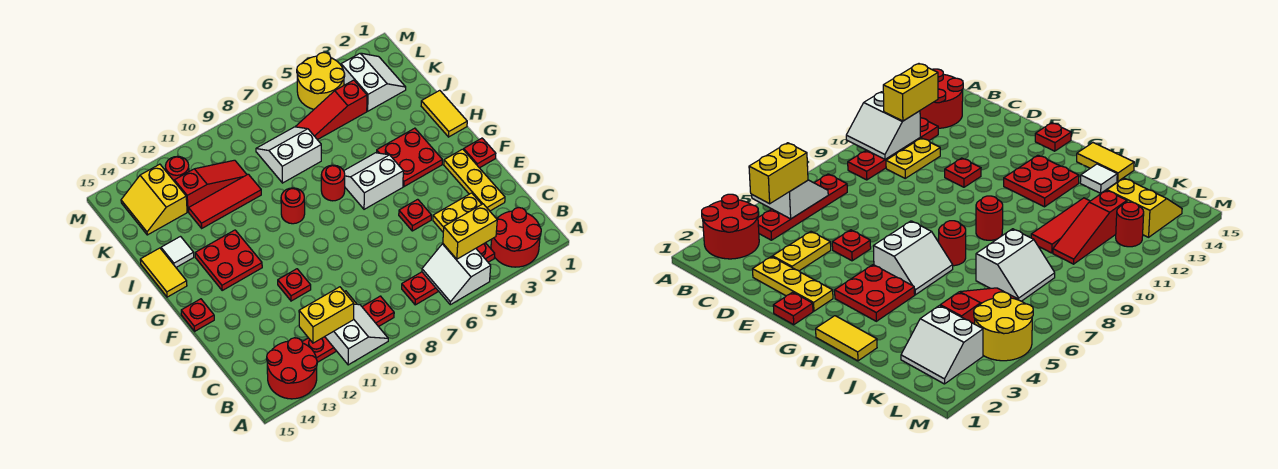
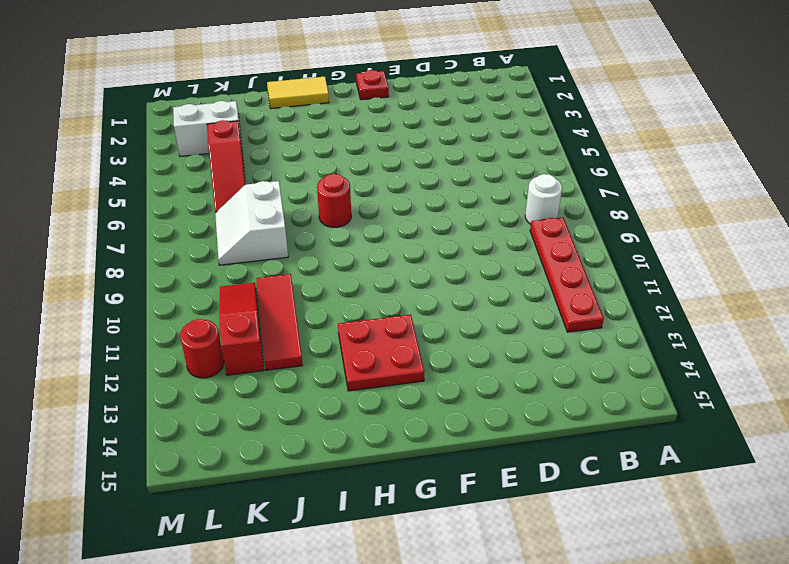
white round brick B8 level 1 -> none
none -> red round brick A2:B3 level 1
none -> red round brick A13:B14 level 1
none -> red plate B4:B7 level 1
none -> yellow plate C10:C11 level 1

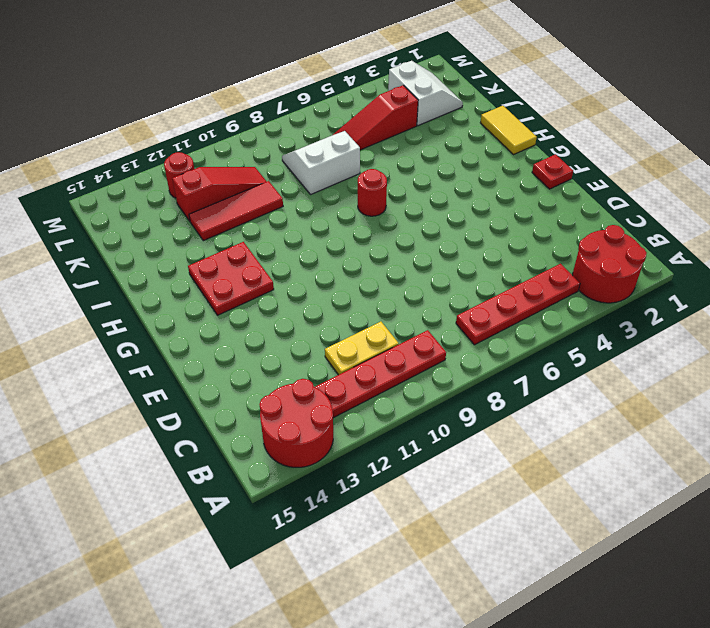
none -> yellow plate D2:F2 level 1
none -> yellow plate D3:D4 level 1
none -> red plate E5 level 1
none -> red plate E11 level 1

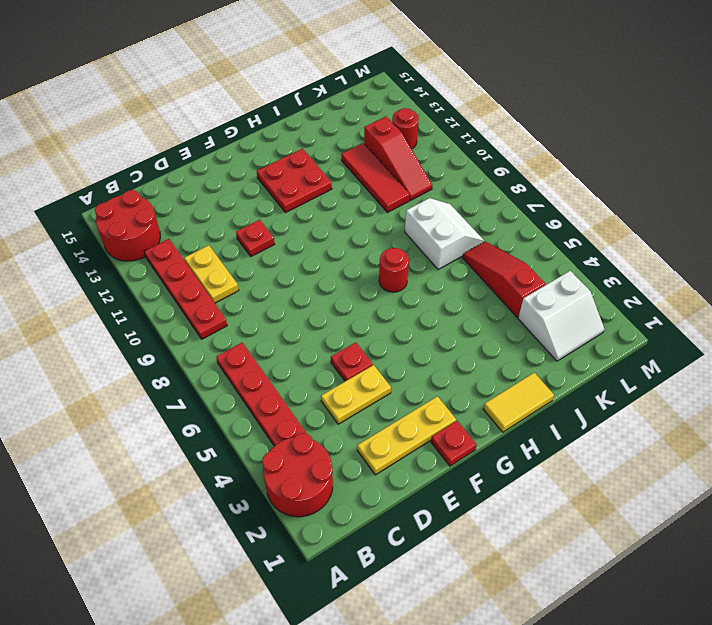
yellow plate D4:E4 level 1 -> yellow plate D3:D4 level 1
none -> red plate F15 level 1
none -> red plate G3:H4 level 1
none -> white slope G5:H6 level 1 top G
none -> red round brick H9 level 1

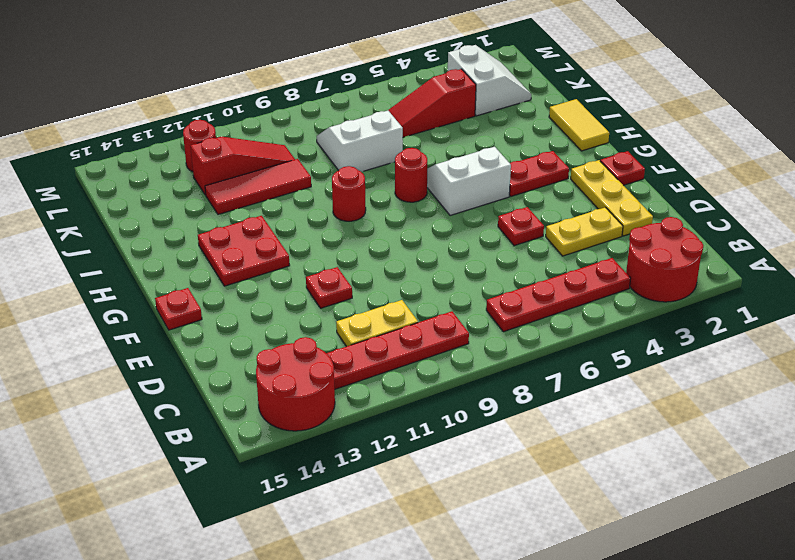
red plate G3:G4 level 1 -> red plate G3:H4 level 1
none -> yellow tile H15:I15 level 1
none -> white tile I14 level 1
none -> yellow slope K13:L14 level 1 top 13
none -> yellow round brick L4:M5 level 1

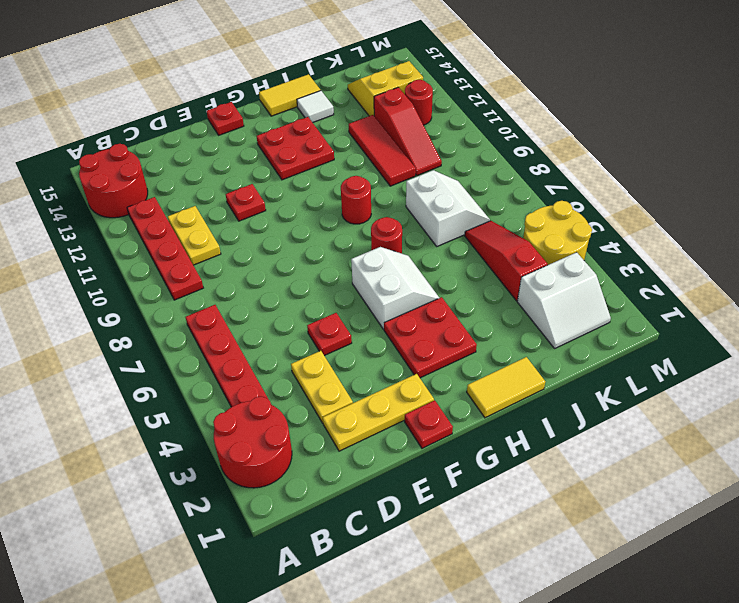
none -> white slope A5:B6 level 2 top 5
none -> white slope A10:B11 level 2 top 11
none -> yellow brick B4:B5 level 3
none -> yellow brick B11:B12 level 3

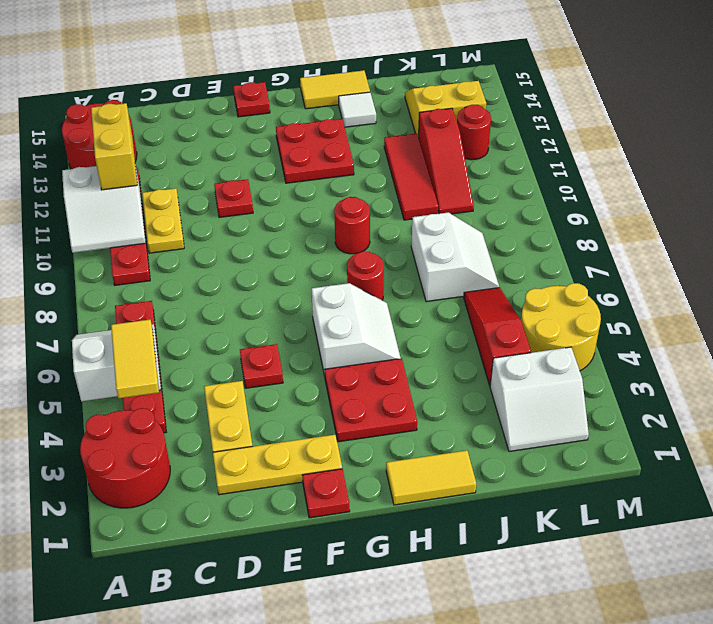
yellow tile B4:B5 level 3 -> yellow brick B4:B5 level 3

